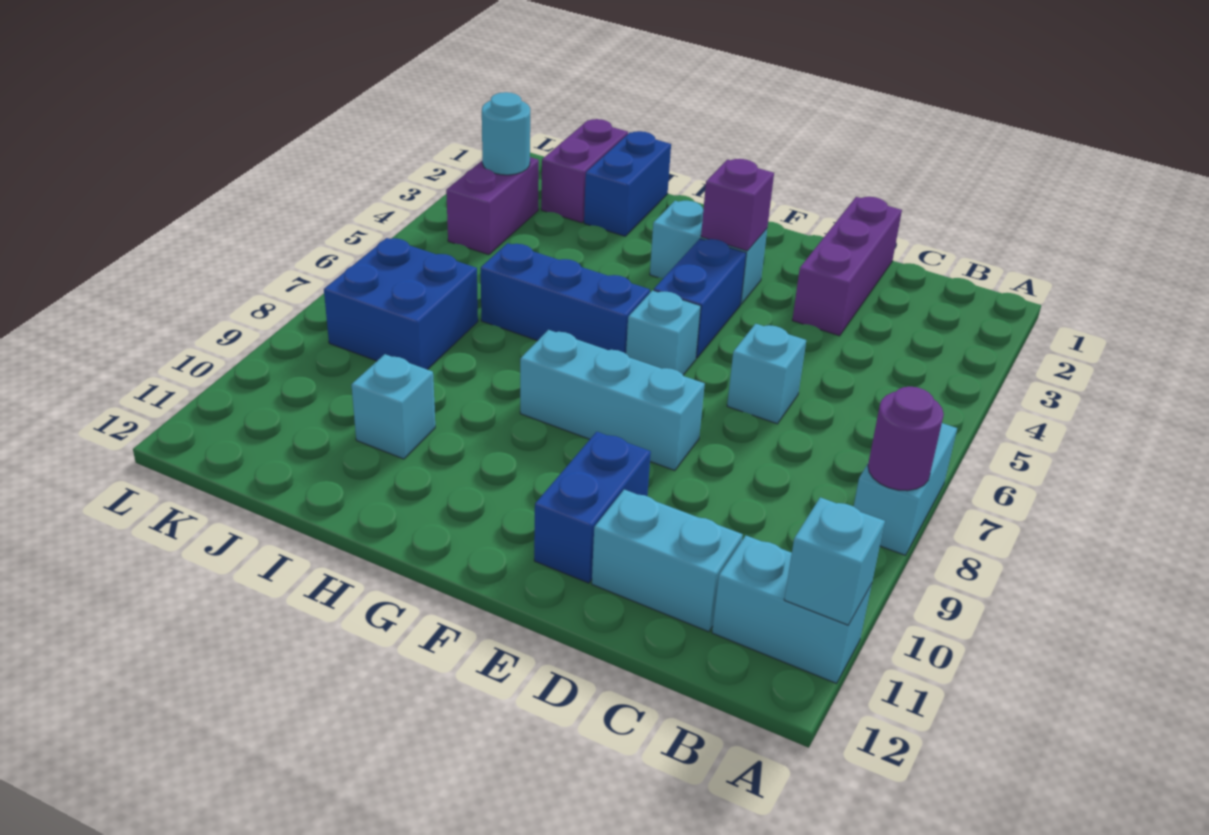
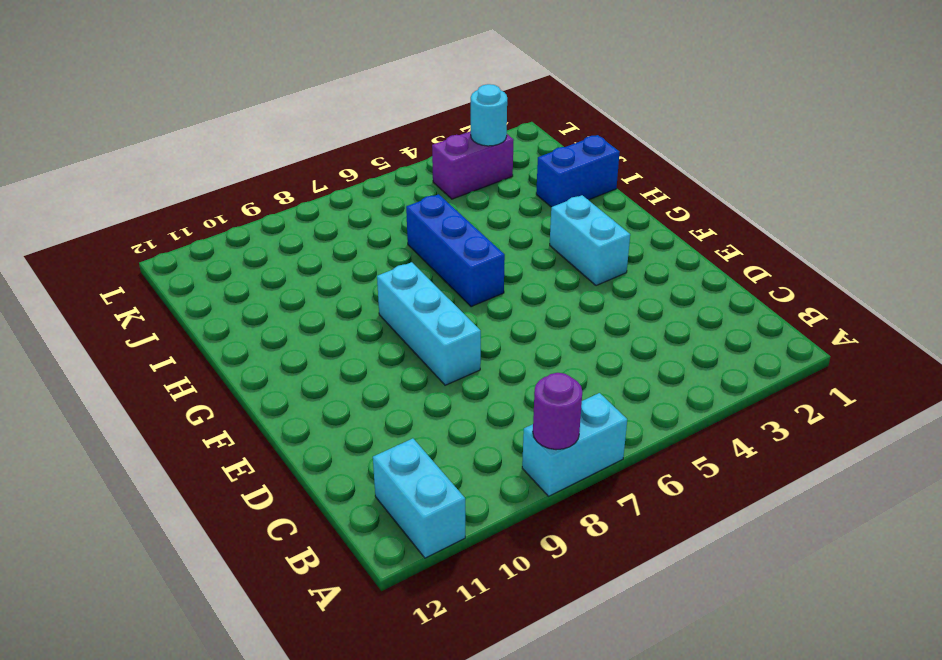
none -> cyan brick C11:D11 level 1
none -> purple brick D1:D3 level 1
none -> cyan brick D6 level 1

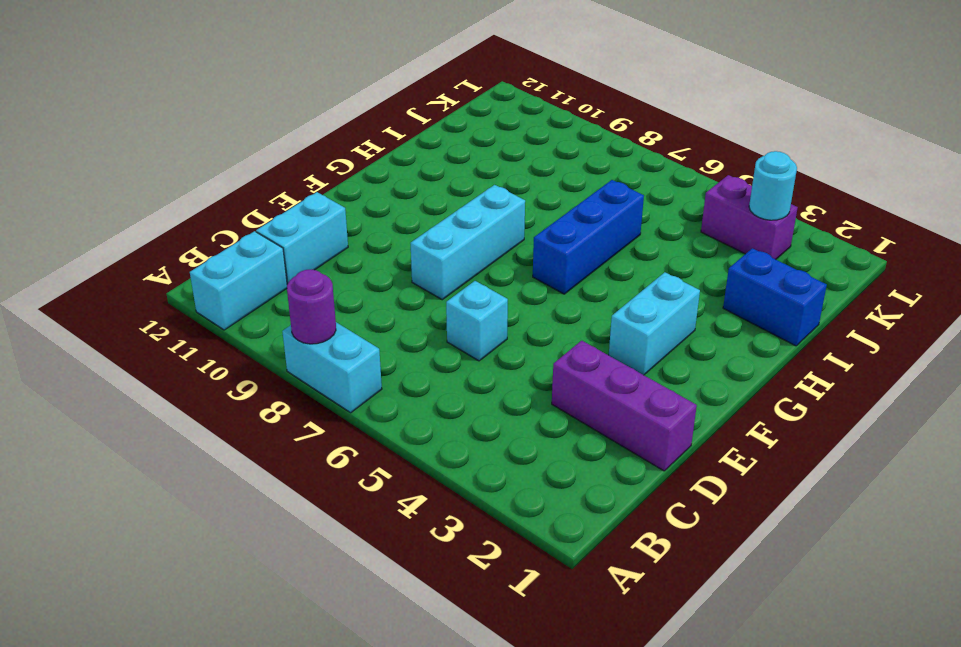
none -> blue brick E10:E11 level 1
none -> blue brick F4:F5 level 1
none -> cyan brick F6 level 1

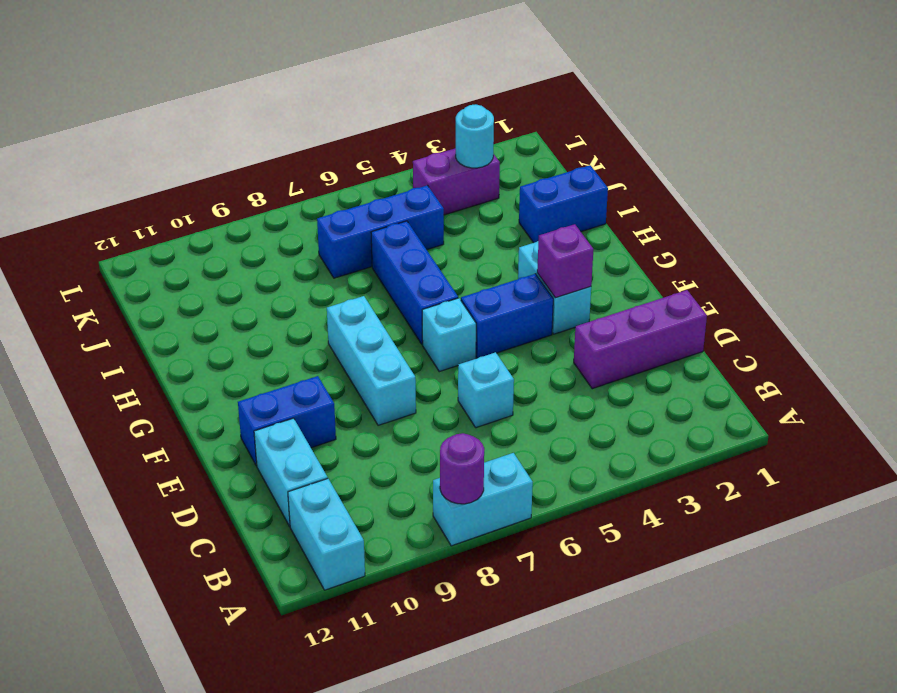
blue brick J5:J7 level 1 -> blue brick J7:K8 level 1
none -> cyan brick I10 level 1
none -> purple brick J1:J2 level 1
none -> cyan brick A11 level 2

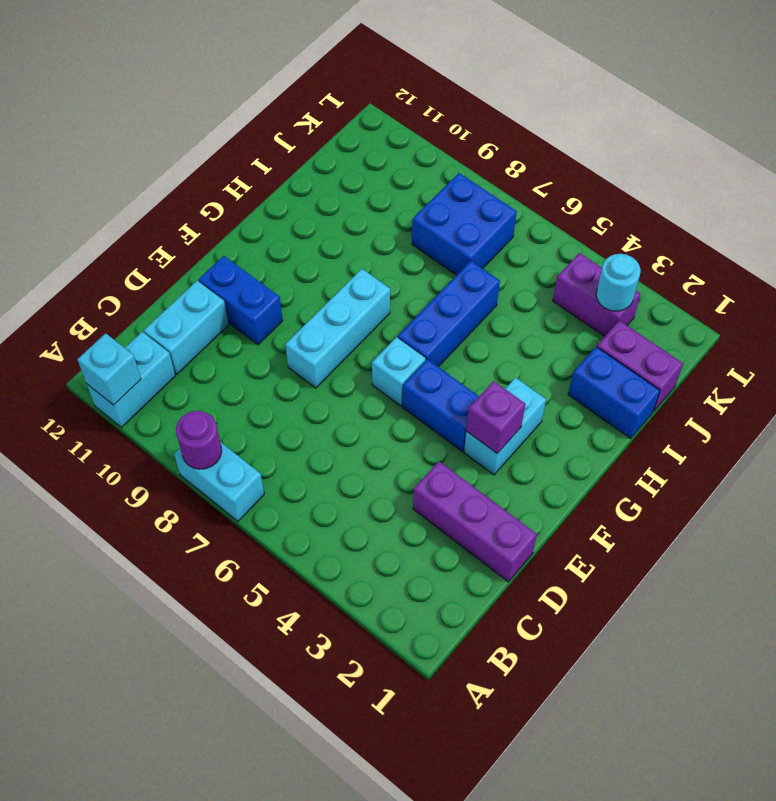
none -> cyan brick D6 level 1
none -> cyan brick I10 level 1

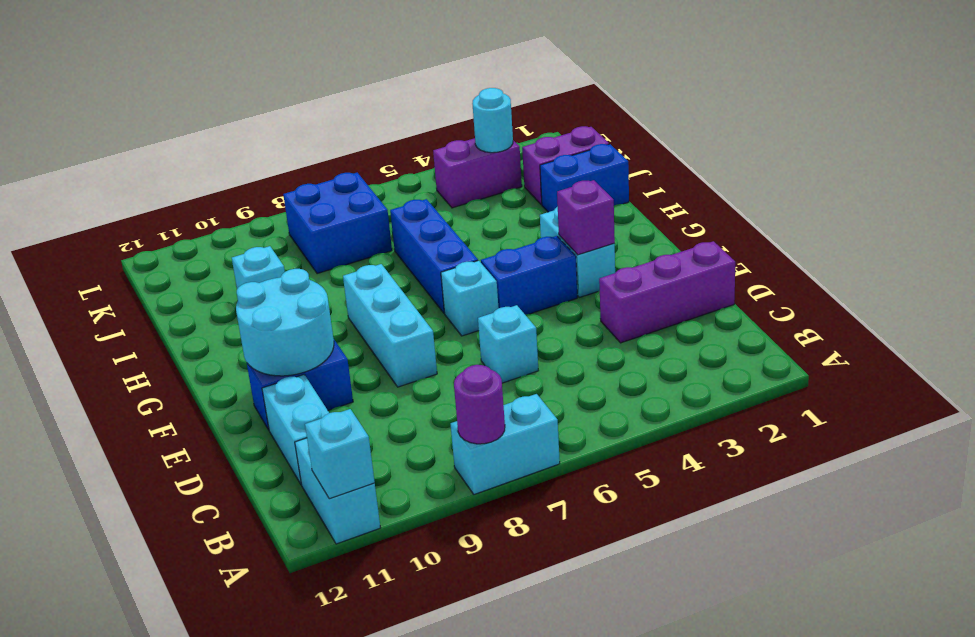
cyan round brick E10:F11 level 2 -> none

